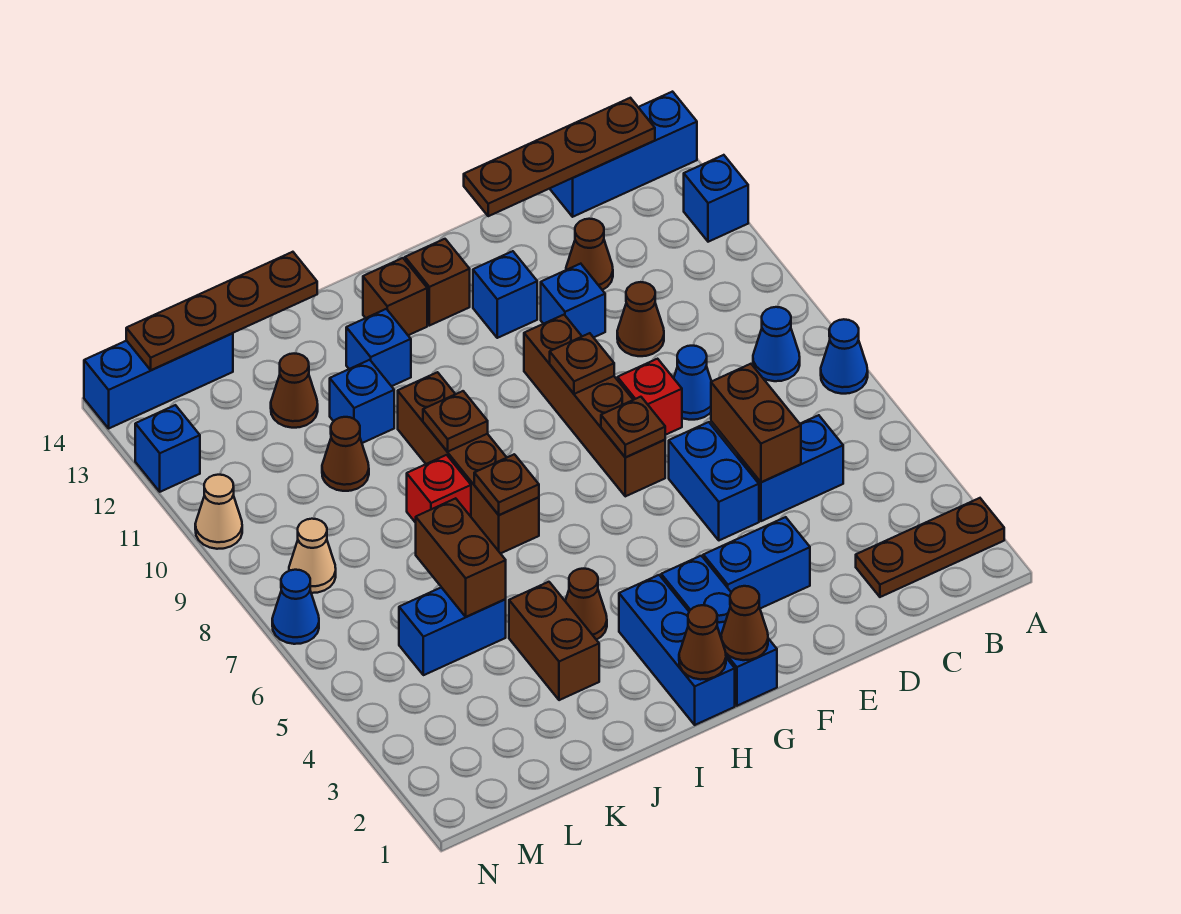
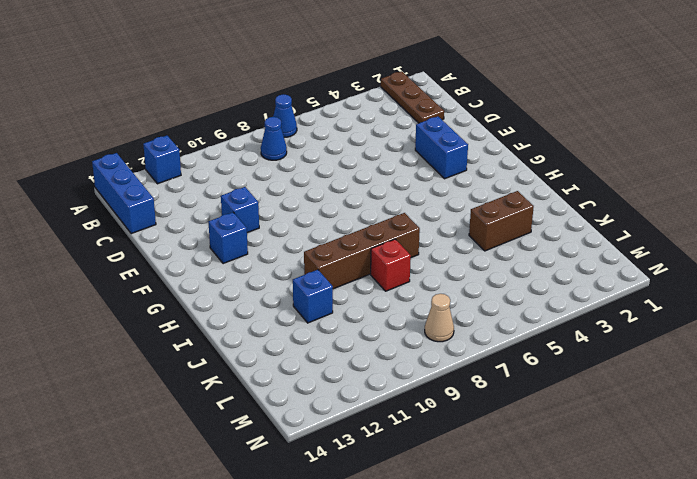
none -> blue brick C5:D5 level 1
none -> blue cone D8 level 1
none -> brown cone D10 level 1
none -> brown cone D12 level 1

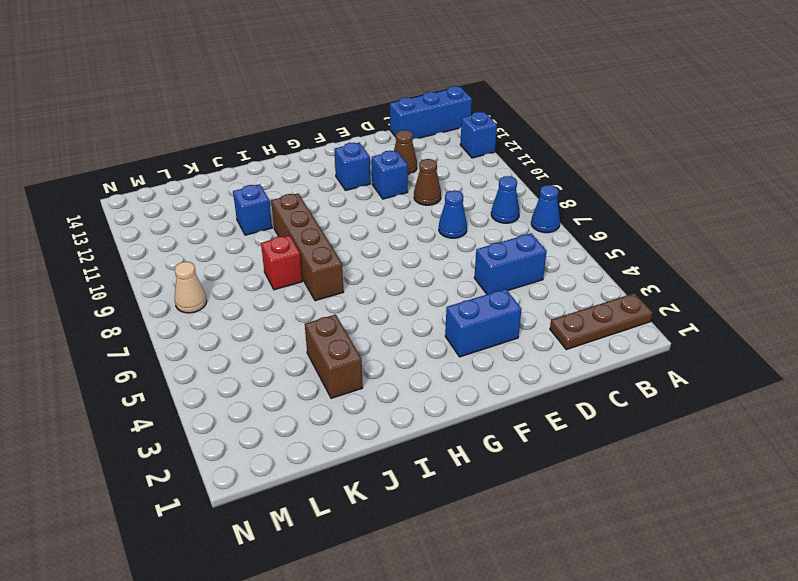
none -> blue brick E5:E6 level 1
none -> red brick E8 level 1
none -> brown brick F7:F10 level 1
none -> blue brick G1:G3 level 1

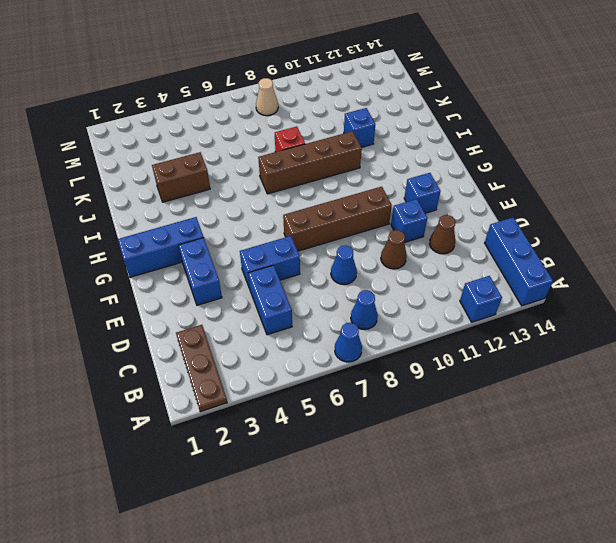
none -> red brick E8 level 1
none -> brown brick G13 level 1
none -> blue brick H1:H3 level 1
none -> brown brick H13 level 1

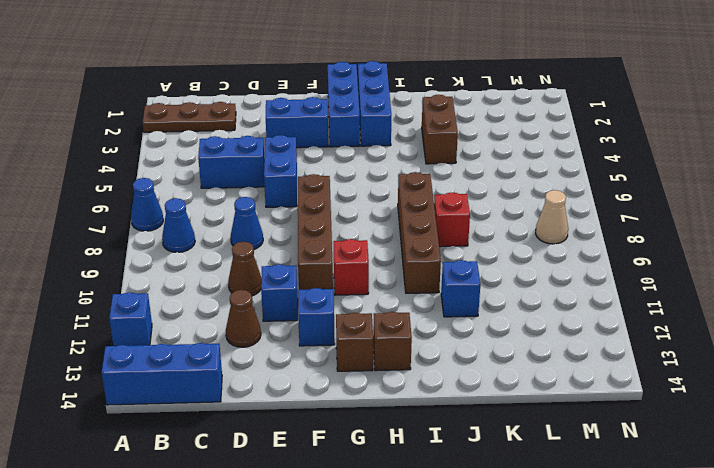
red brick G10 level 1 -> red brick E8 level 1
none -> brown cone I4 level 1
none -> blue brick I12 level 1
none -> blue brick K5:L5 level 1
none -> brown cone K10 level 1

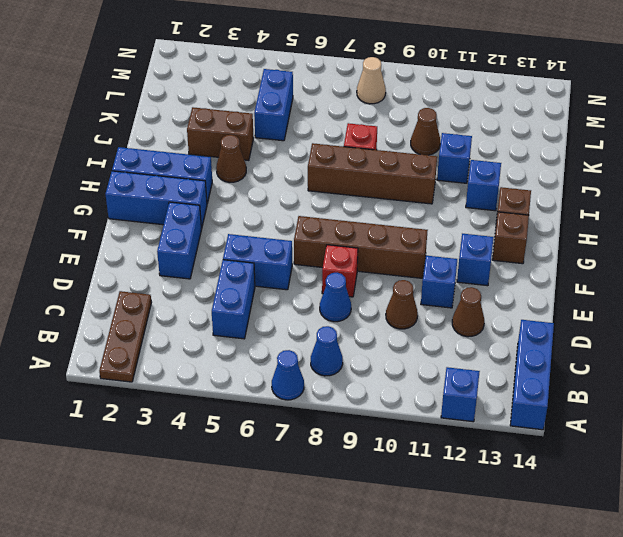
none -> brown cone K12 level 1
none -> blue brick L14:N14 level 1
none -> blue cone N7 level 1
none -> tan cone N10 level 1

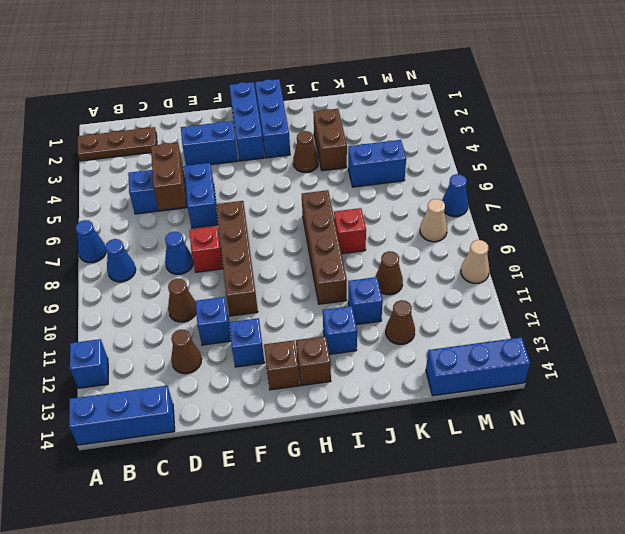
none -> blue brick N12 level 1
none -> brown plate B14:E14 level 2
none -> brown plate F7 level 2
none -> brown plate F9 level 2

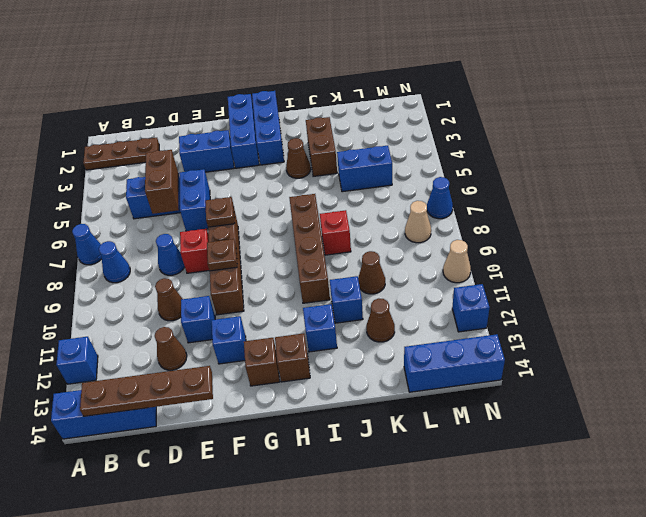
none -> brown cone G1 level 2
none -> brown cone H1 level 2
none -> brown plate I7 level 2
none -> brown plate I9 level 2

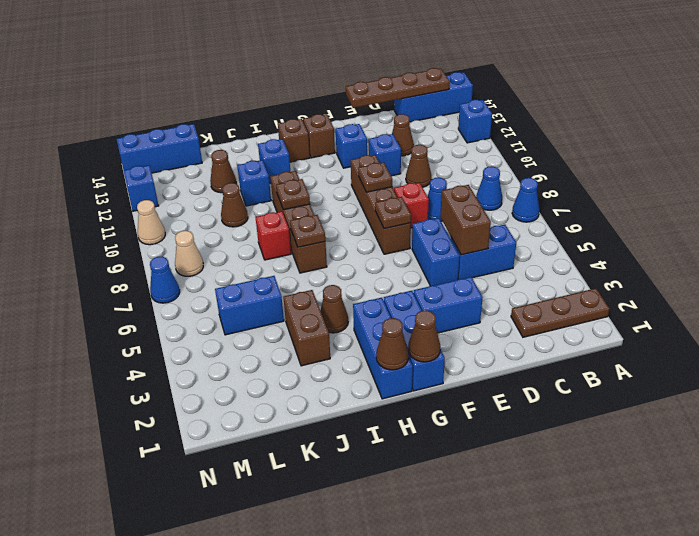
none -> brown plate J14:M14 level 2
none -> brown brick K5:K6 level 2

